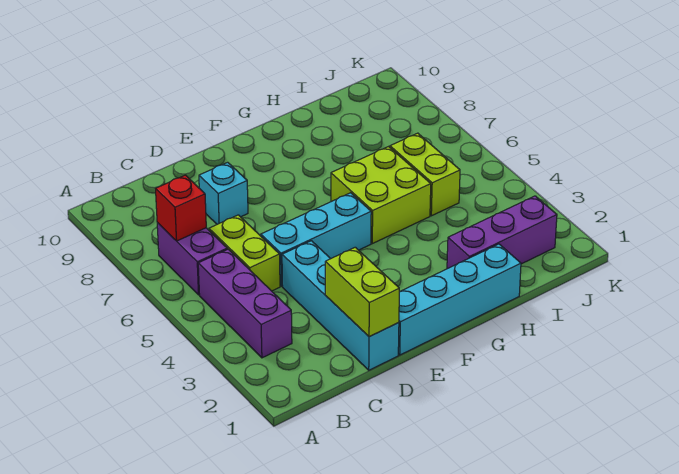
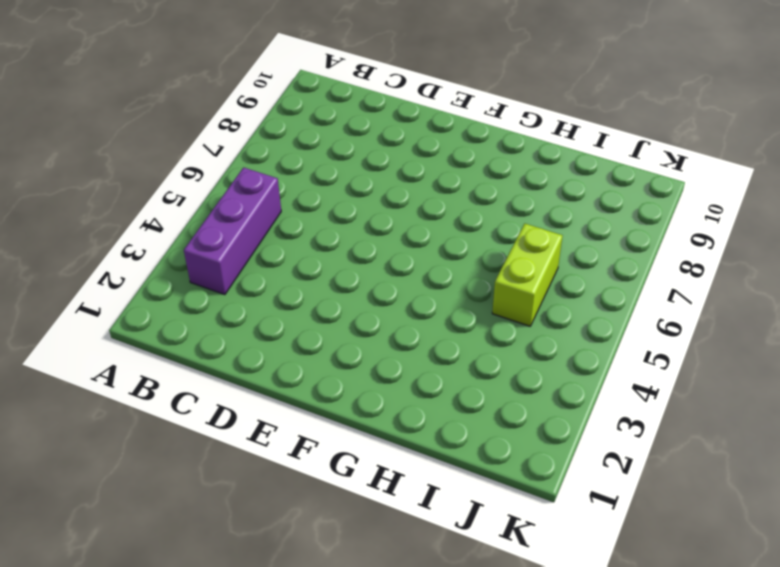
none -> purple brick B6:B7 level 1
none -> lime brick C5:C6 level 1
none -> cyan brick D1:D4 level 1

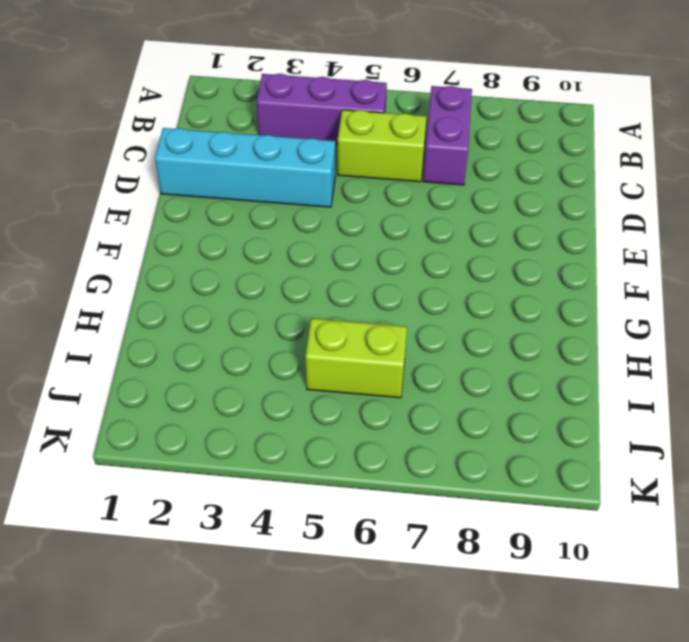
purple brick B7:C7 level 1 -> purple brick B6:B7 level 1
none -> cyan brick D5:F5 level 1
none -> cyan brick D8 level 1
none -> cyan brick E1:H1 level 1

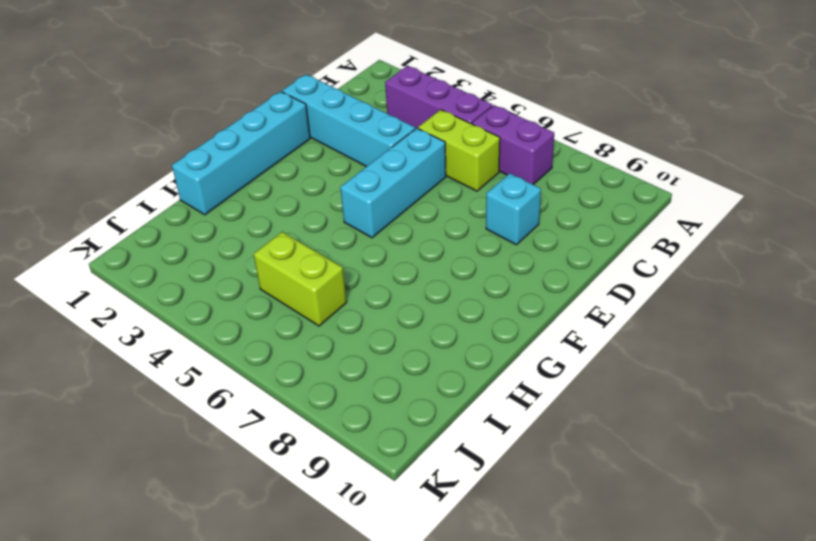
none -> lime brick G5:H6 level 1
none -> purple brick H2:J2 level 1
none -> red brick B7 level 2

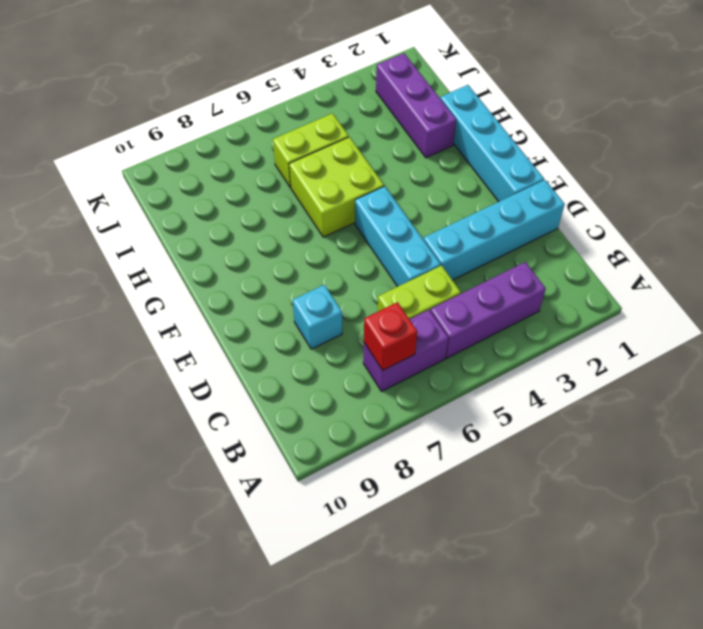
none -> lime brick D1:D2 level 2

